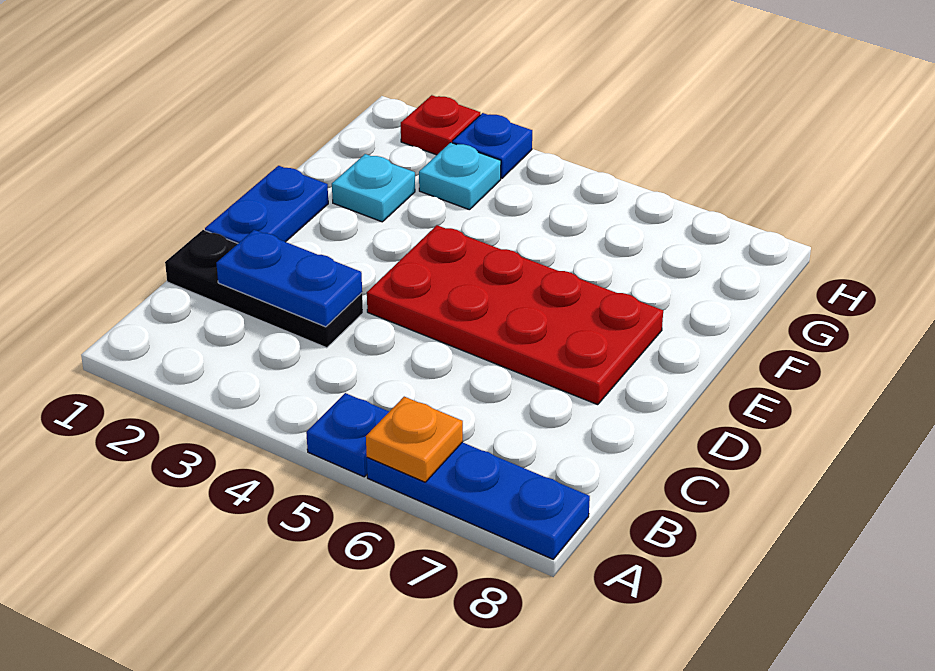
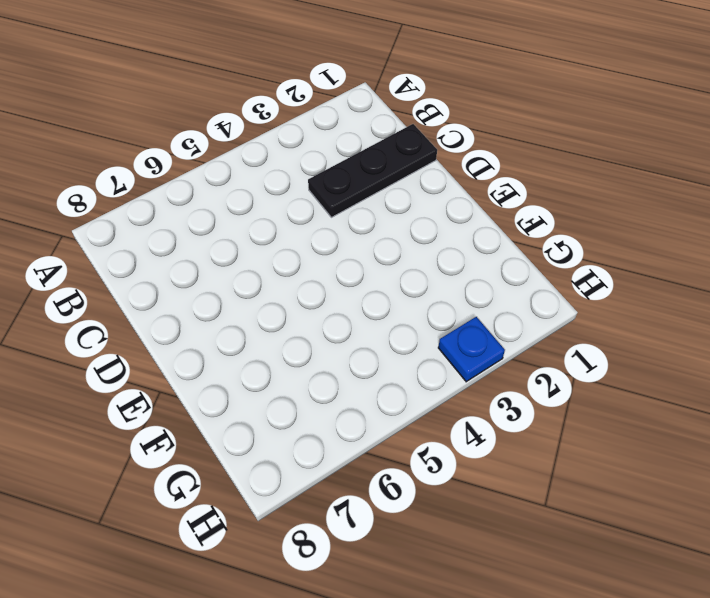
none -> blue plate A5 level 1
none -> blue plate A6:A8 level 1

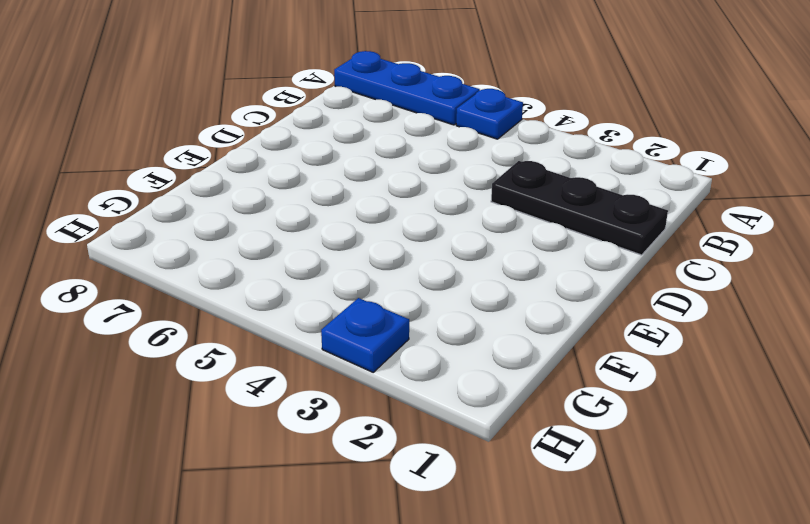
none -> blue plate D1:E1 level 1
none -> red plate D4:E7 level 1

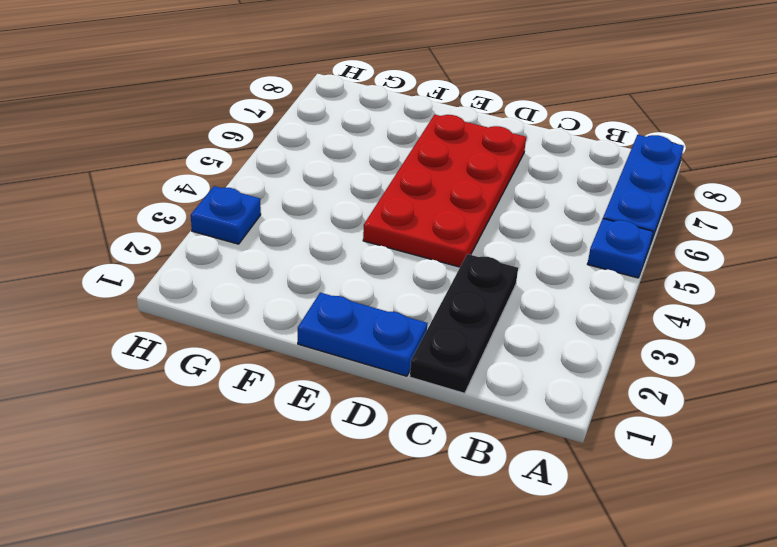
none -> cyan plate F2 level 1
none -> cyan plate G3 level 1

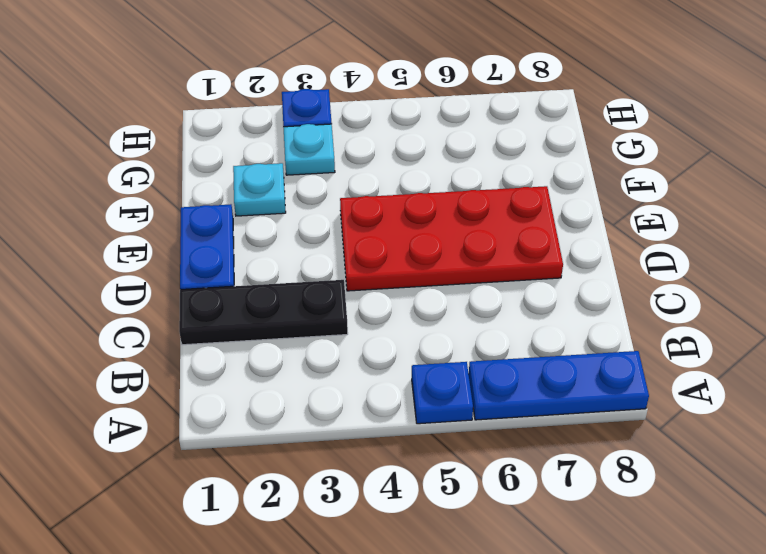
none -> red plate H2 level 1
none -> orange plate A6 level 2

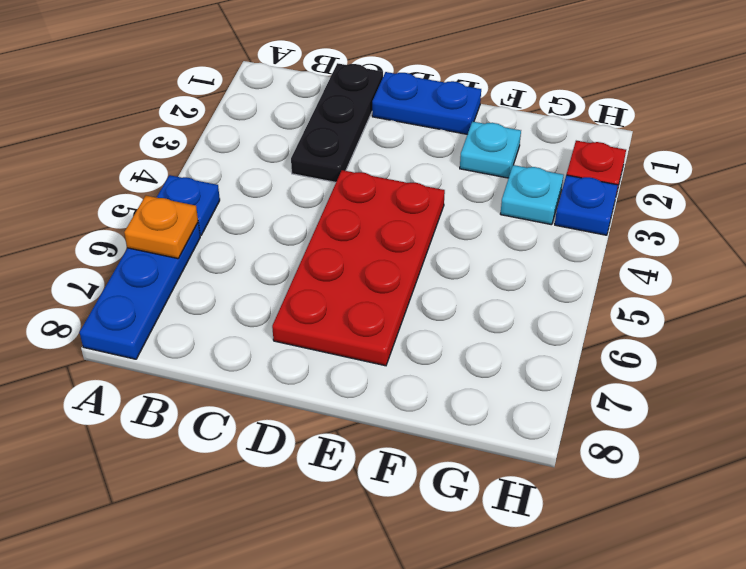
none -> blue plate C2:C3 level 2

